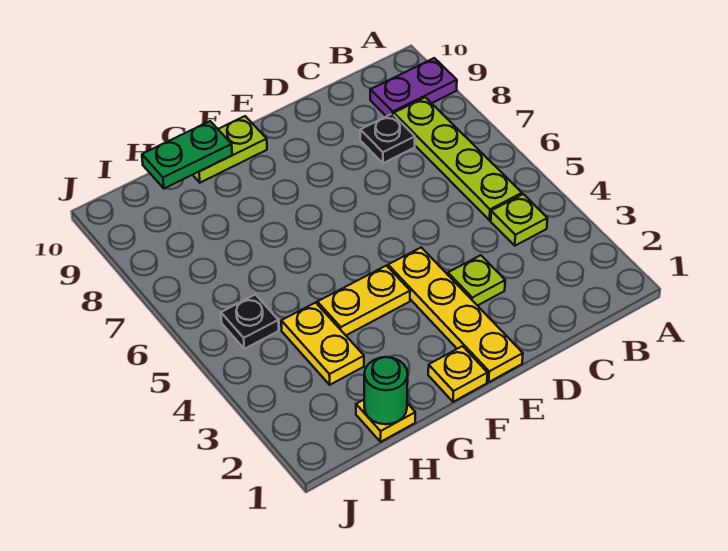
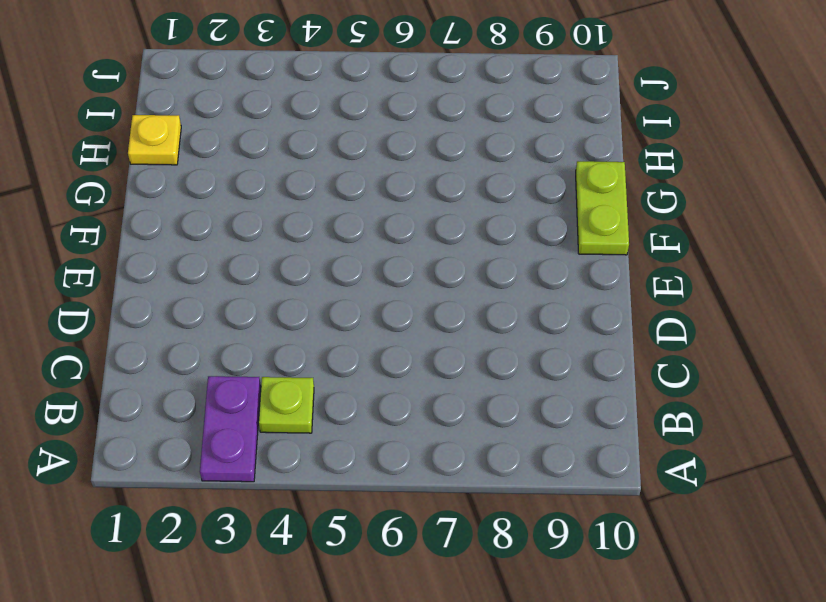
purple plate A3:B3 level 1 -> purple plate A9:B9 level 1
none -> lime plate B5:B8 level 1
none -> black plate C8 level 1
none -> lime plate D3 level 1

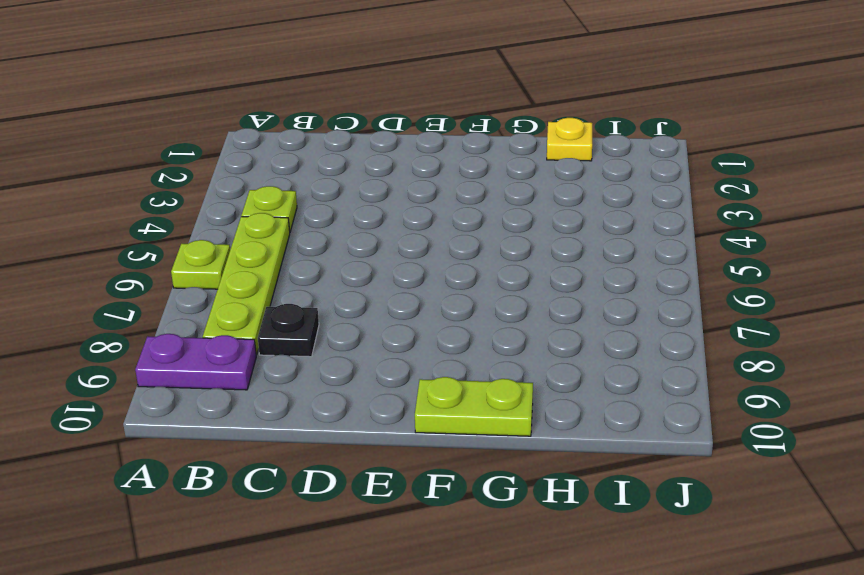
lime plate A6 level 1 -> lime plate D3 level 1
none -> yellow plate E1:E4 level 1
none -> yellow plate F1 level 1
none -> yellow plate F4:G4 level 1

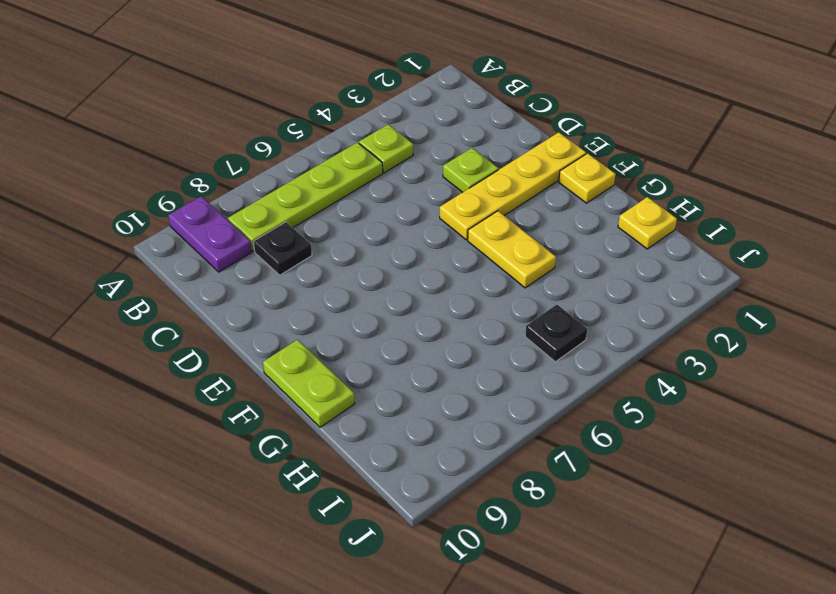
none -> yellow plate H3:H4 level 1
none -> green plate G10:H10 level 2
none -> green round brick H1 level 2

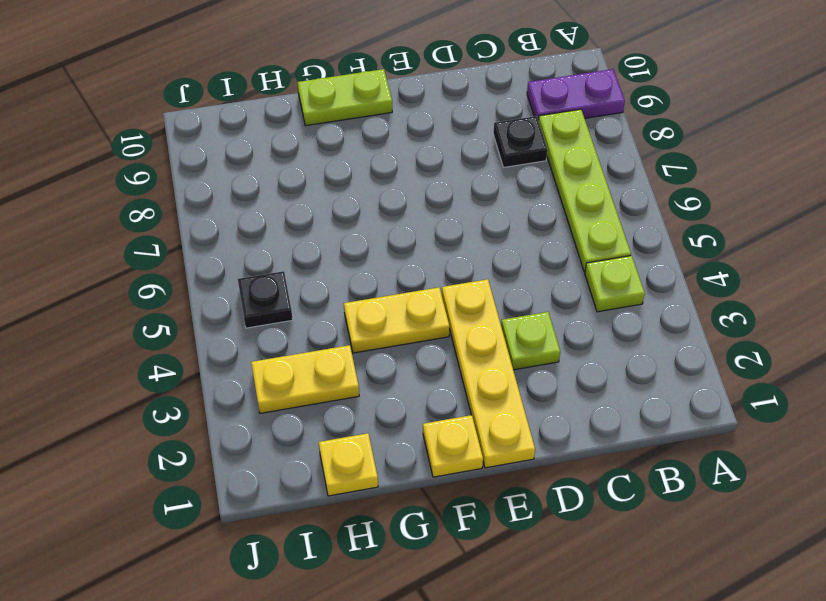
yellow plate H3:I3 level 1 -> yellow plate H3:H4 level 1
none -> green plate G10:H10 level 2
none -> green round brick H1 level 2

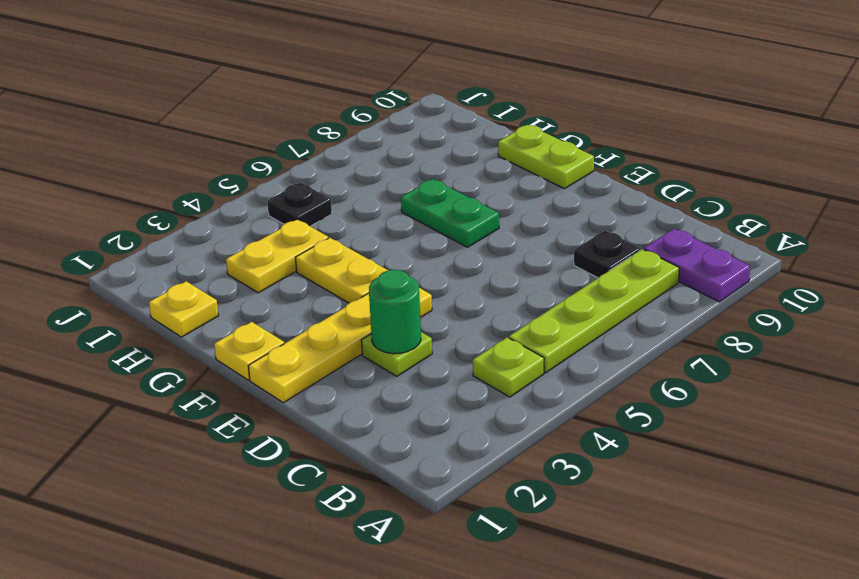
green round brick D3 level 2 -> green round brick H1 level 2
green plate F7:G7 level 1 -> green plate G10:H10 level 2

